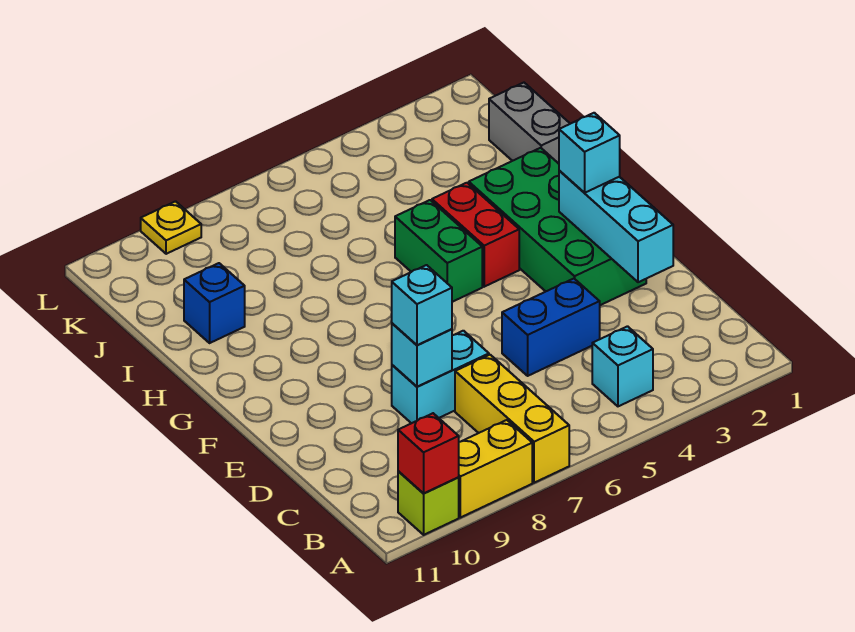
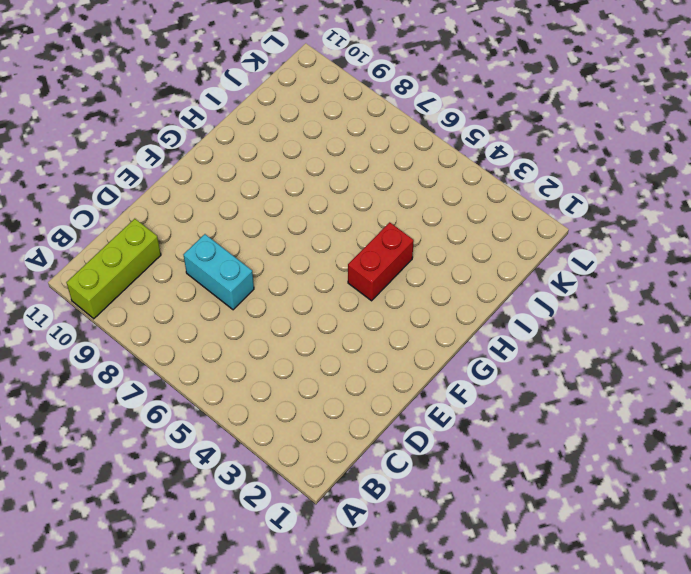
lime brick A10:C10 level 1 -> lime brick A10 level 1
none -> yellow brick A7:C7 level 1
none -> yellow brick A8:A9 level 1
none -> cyan brick B4 level 1

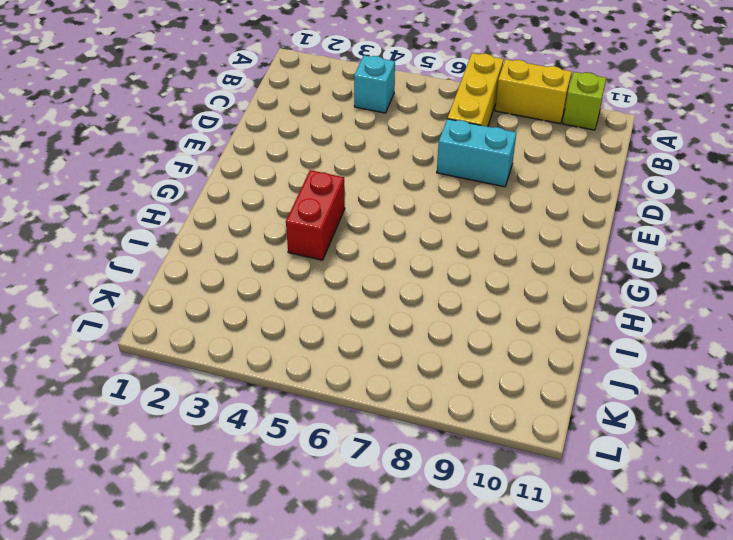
none -> blue brick D4:D5 level 1
none -> green brick E2:H3 level 1
none -> green brick G5:H5 level 1

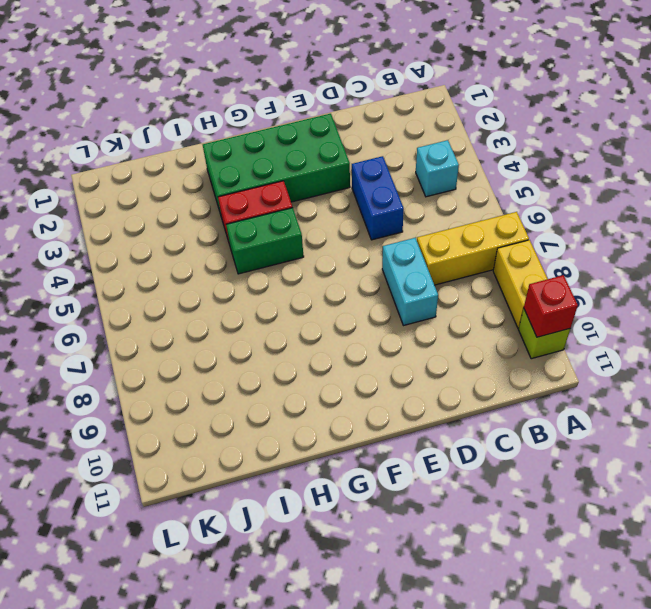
none -> grey brick I1:J1 level 1
none -> blue brick I10 level 1
none -> yellow plate L9 level 1

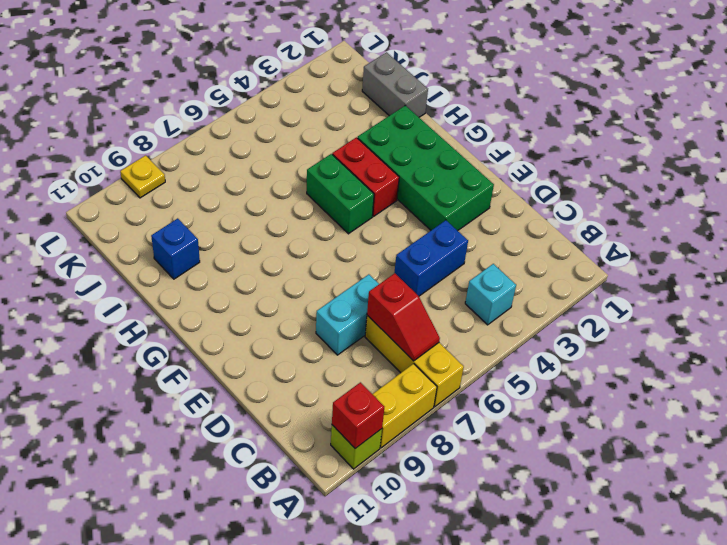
red slope B7:C7 level 2 top C -> none
none -> cyan brick D2:F2 level 2
none -> cyan brick D8 level 2
none -> cyan brick D8 level 3

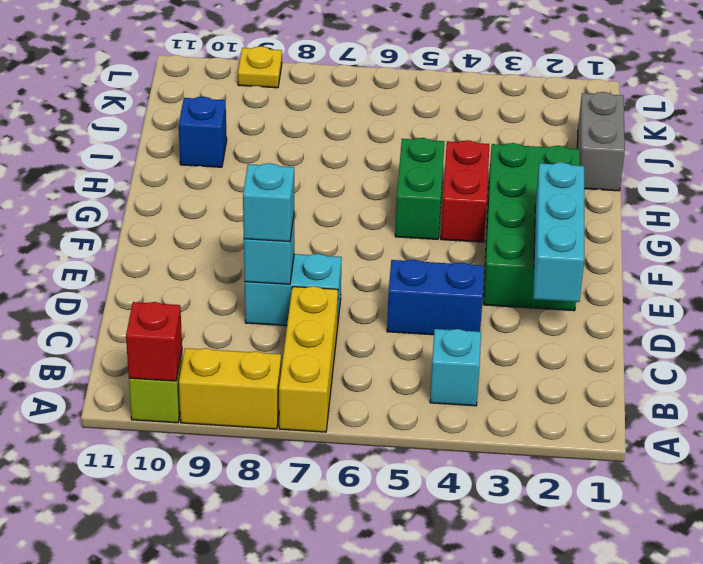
none -> cyan brick F2 level 3

